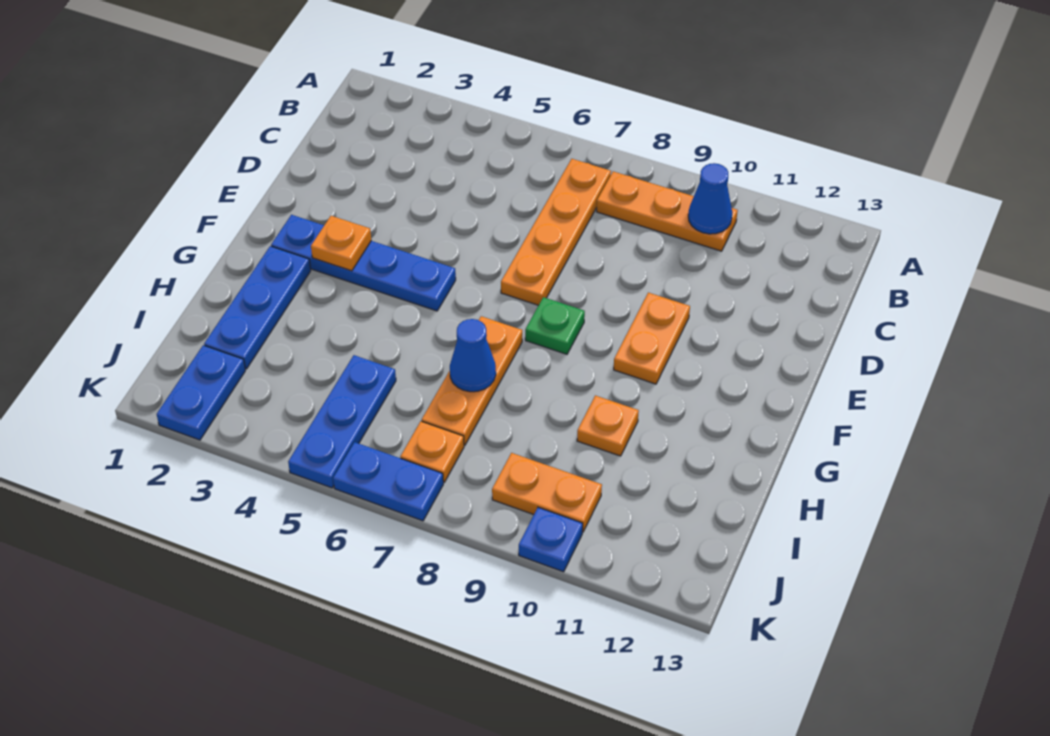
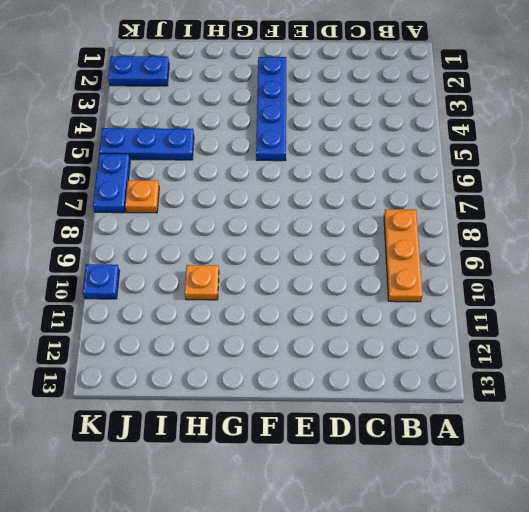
none -> orange plate B7:E7 level 1
none -> orange plate E10:F10 level 1
none -> green plate F8 level 1

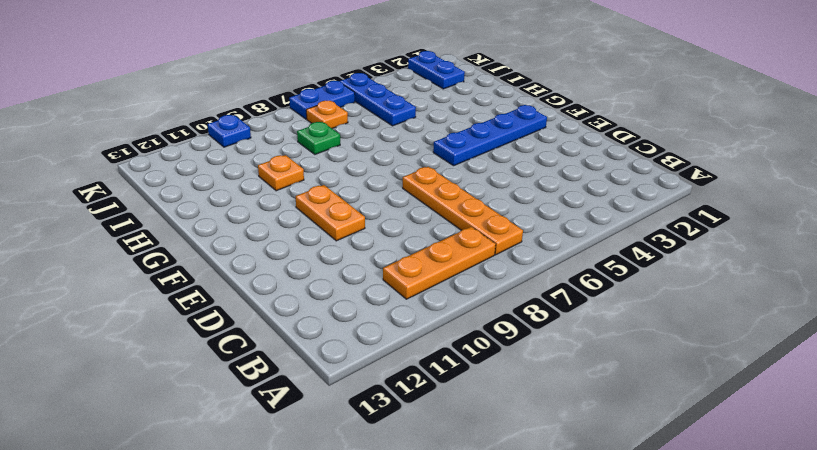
green plate I8 level 1 -> green plate F8 level 1
none -> blue plate G2:I2 level 1
none -> orange plate G7:I7 level 1
none -> orange plate J9:J10 level 1

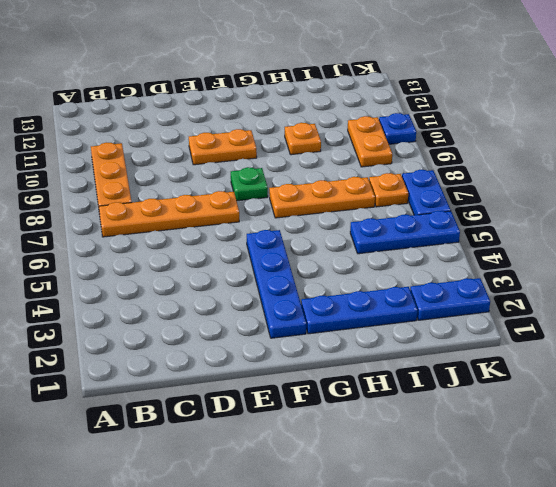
none -> blue cone B10 level 2
none -> orange plate F3 level 2
none -> blue cone H7 level 2

